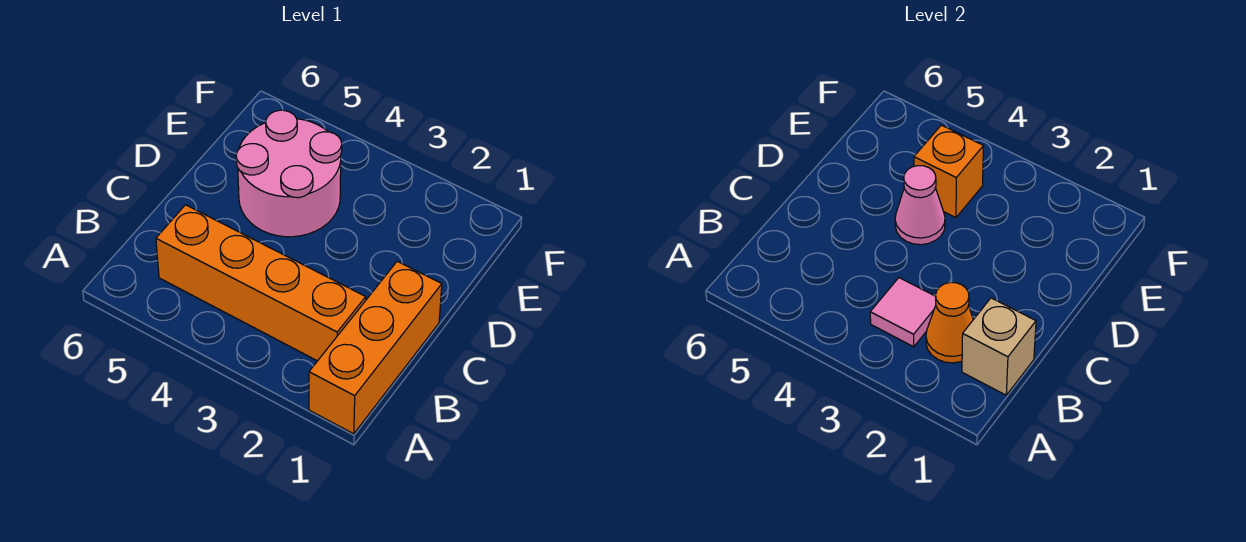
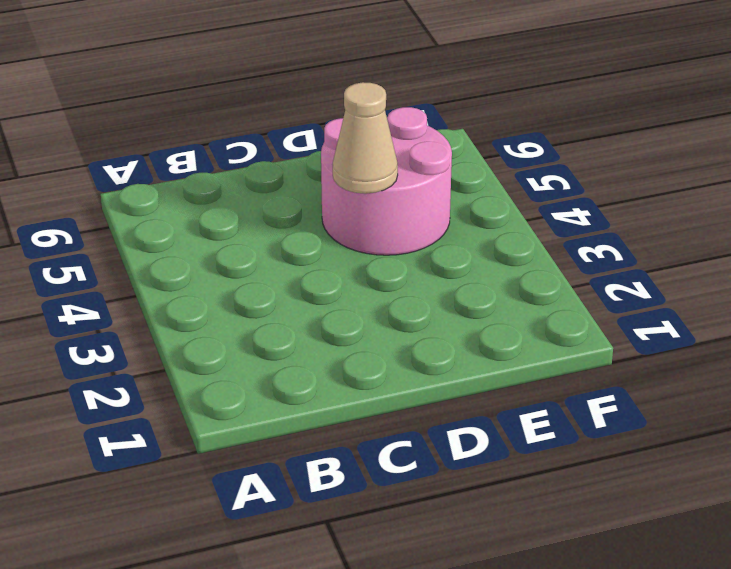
tan cone D4 level 2 -> pink cone D4 level 2
none -> orange brick A1:C1 level 1
none -> orange brick B2:B5 level 1

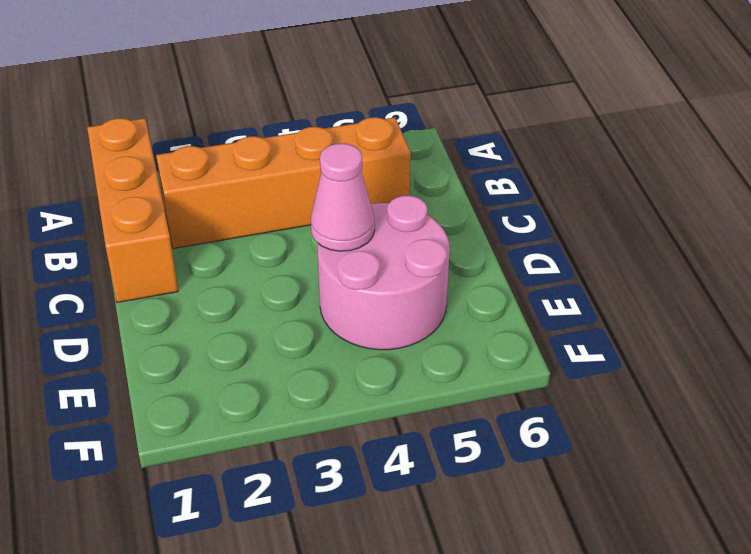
none -> tan brick B1 level 2
none -> orange cone B2 level 2

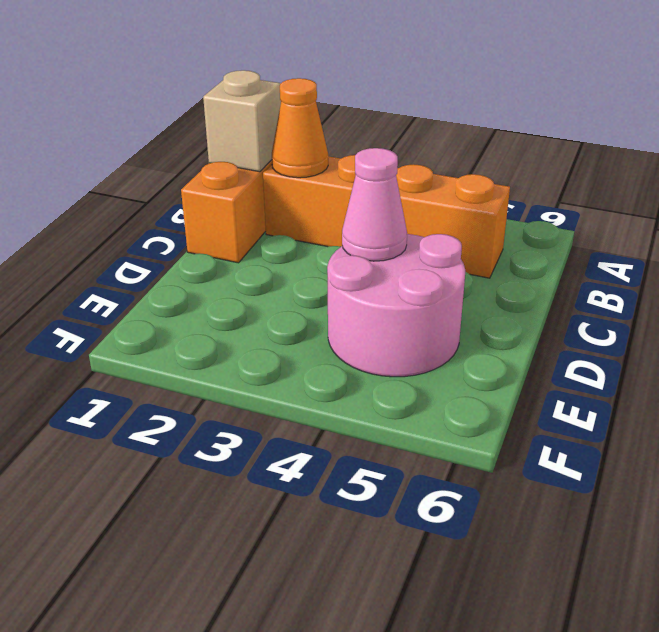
none -> pink tile B3 level 2
none -> orange brick E4 level 2

